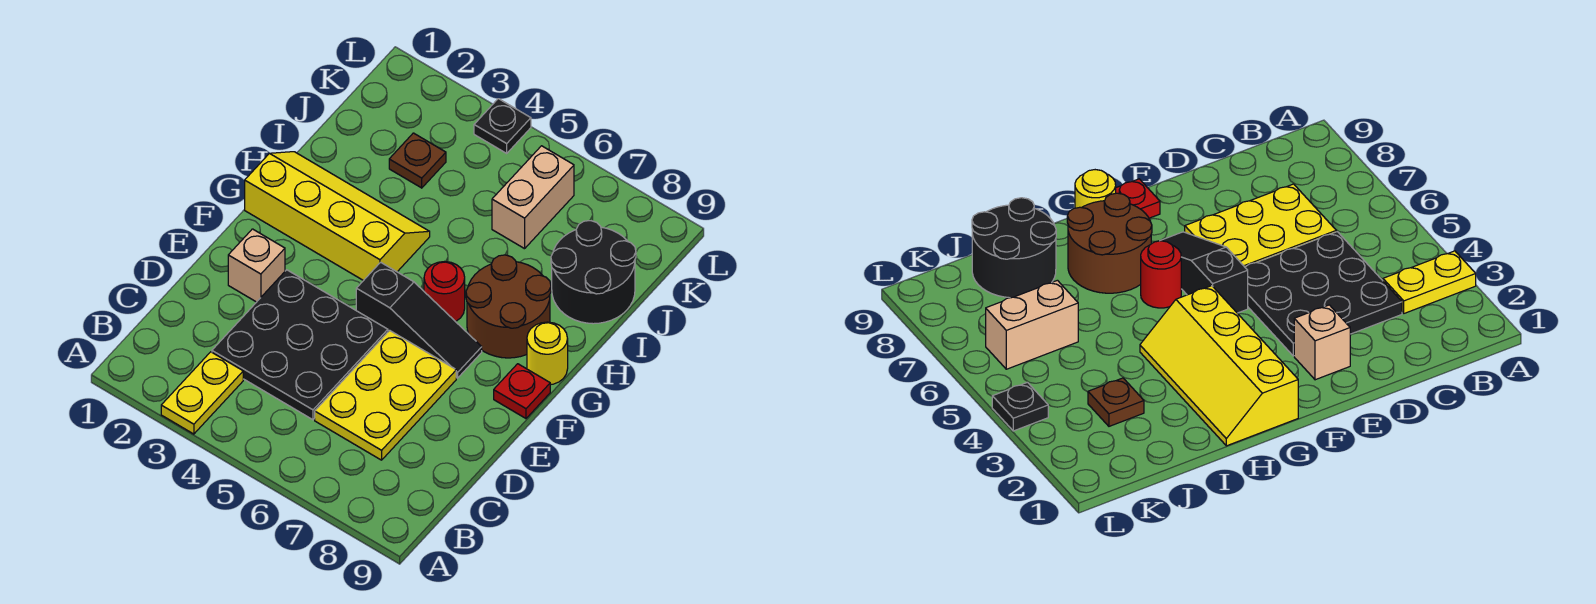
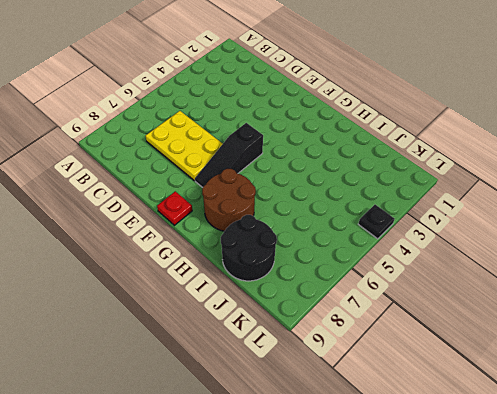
none -> yellow plate A3:B3 level 1
none -> black plate C3:E5 level 1
none -> tan brick E2 level 1

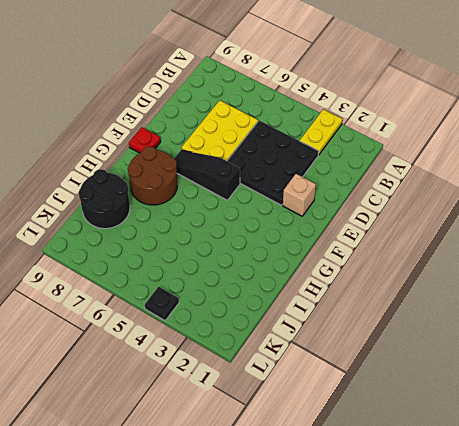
none -> yellow slope G1:H4 level 1 top G
none -> red round brick G6 level 1
none -> yellow round brick G9 level 1

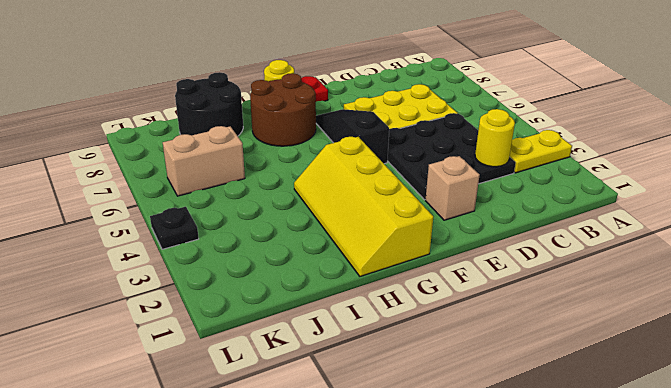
yellow round brick C3 level 2 -> none
none -> red round brick G6 level 1
none -> brown plate J3 level 1

